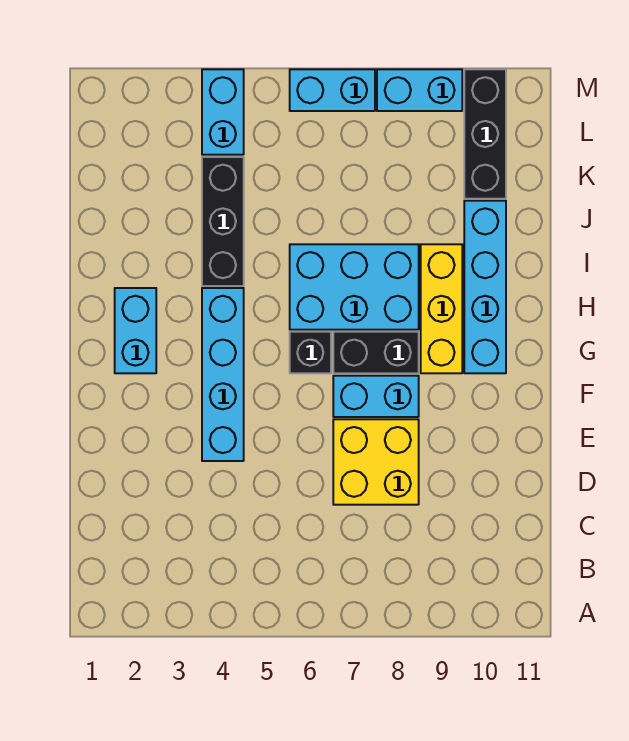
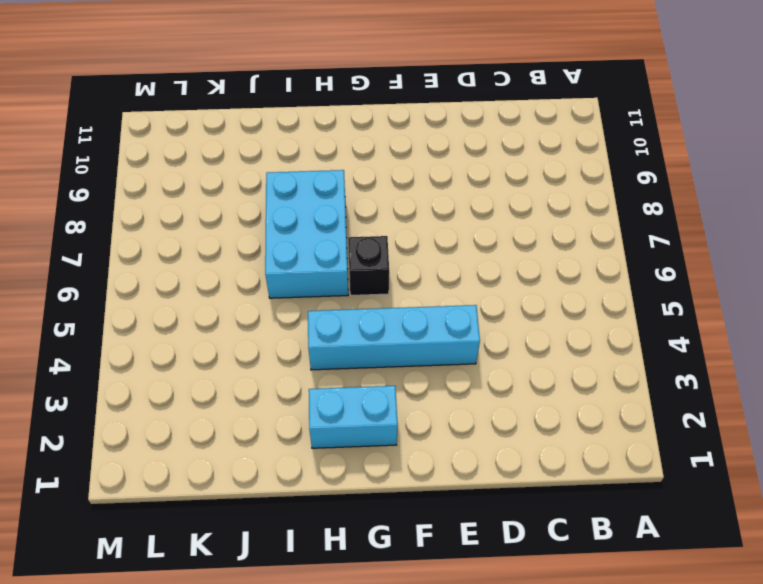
none -> yellow brick D7:E8 level 1
none -> cyan brick F7:F8 level 1
none -> black brick G7:G8 level 1

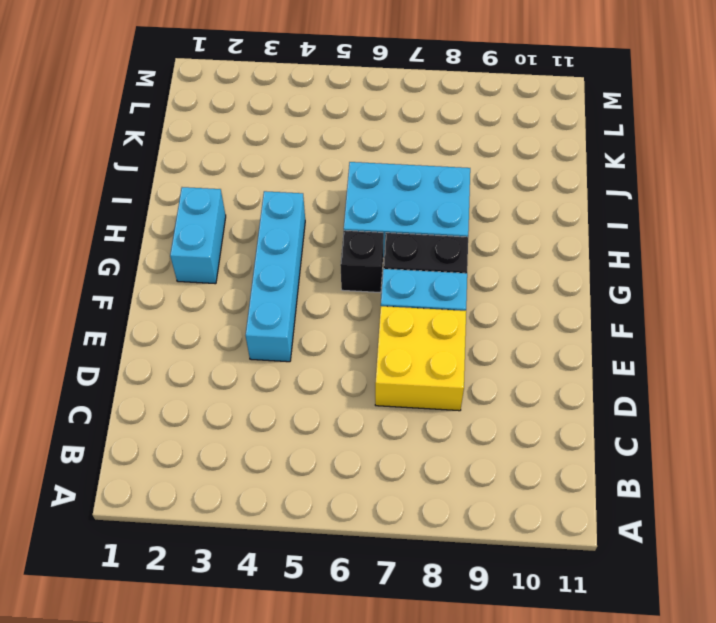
none -> yellow brick G9:I9 level 1
none -> cyan brick G10:J10 level 1
none -> black brick I4:K4 level 1

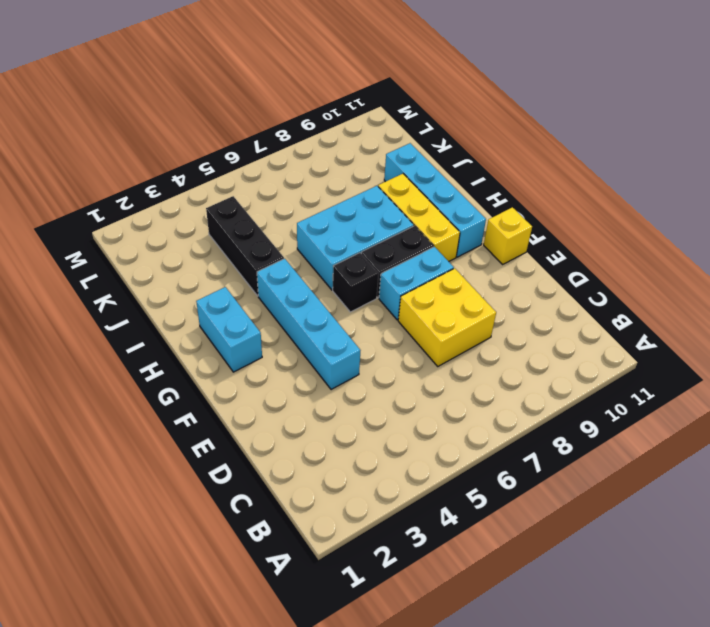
yellow brick F11 level 1 -> none
none -> black brick K10:M10 level 1
none -> cyan brick L4:M4 level 1
none -> cyan brick M6:M7 level 1

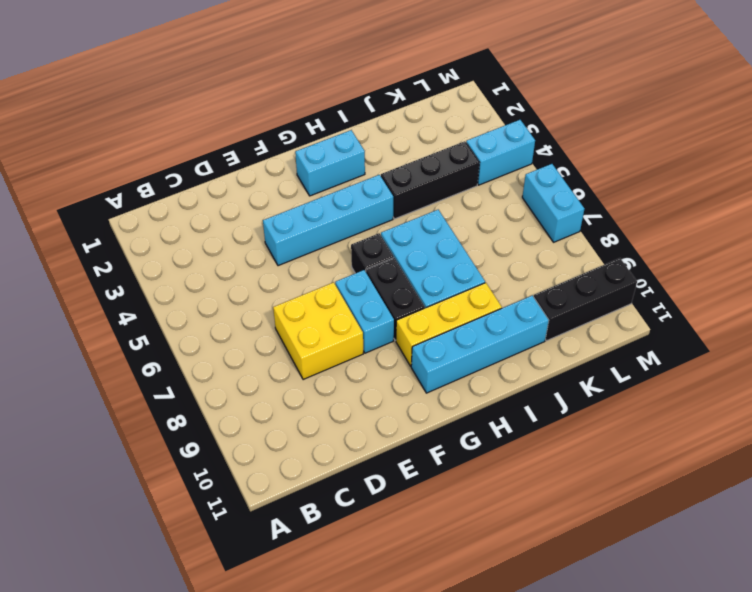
none -> cyan brick M8:M9 level 1

